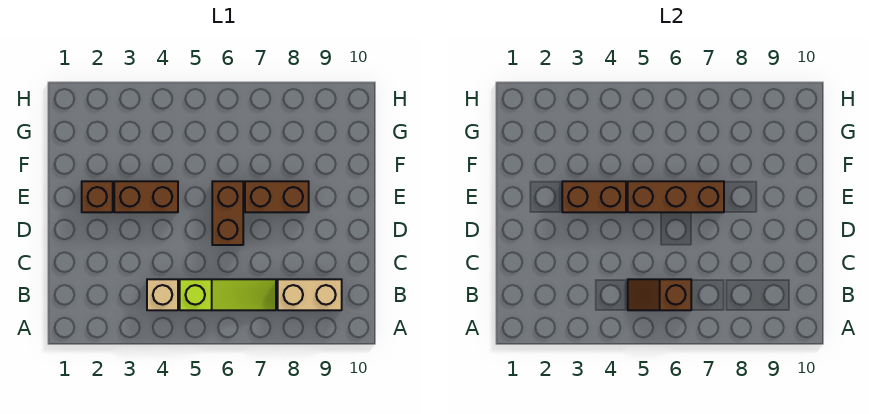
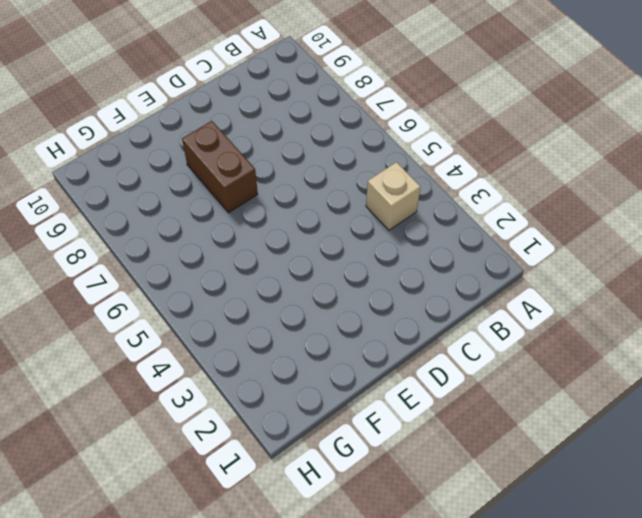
none -> lime slope B5:B7 level 1 top 5
none -> tan brick B8:B9 level 1

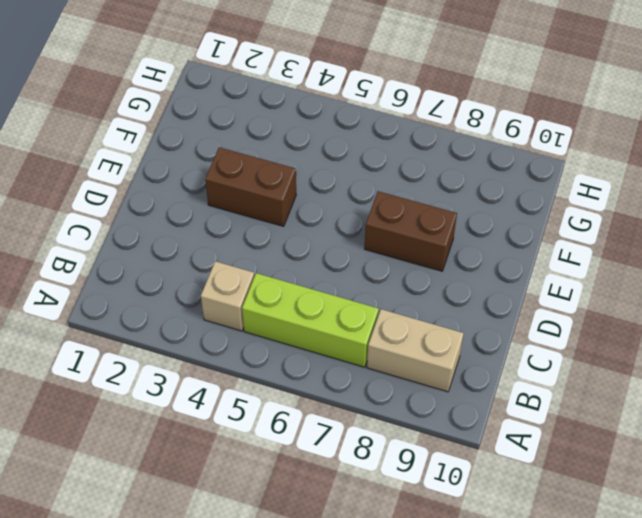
lime brick B5:B7 level 1 -> lime slope B5:B7 level 1 top 5
none -> brown brick D6:E6 level 1
none -> brown brick E2 level 1

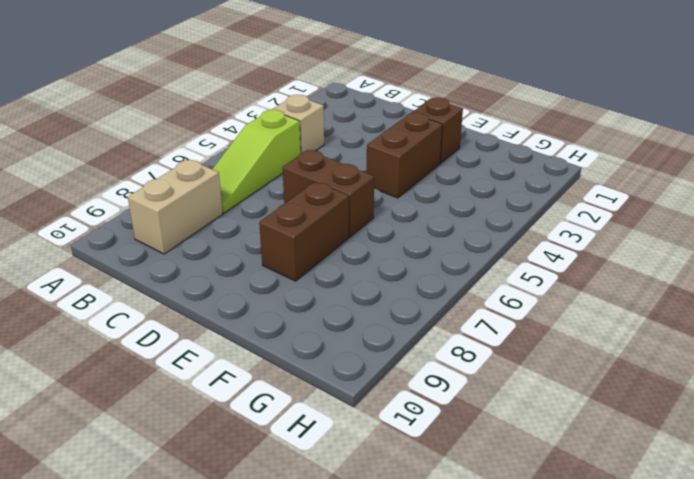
none -> brown slope B5:B6 level 2 top 6
none -> brown brick E3:E4 level 2

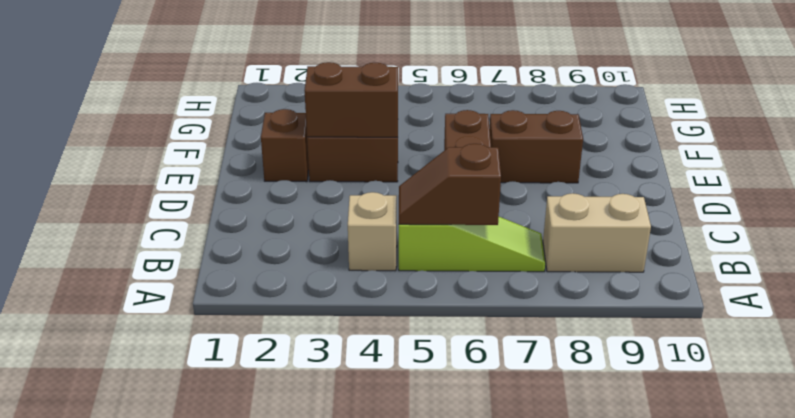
none -> brown brick E5:E7 level 2

